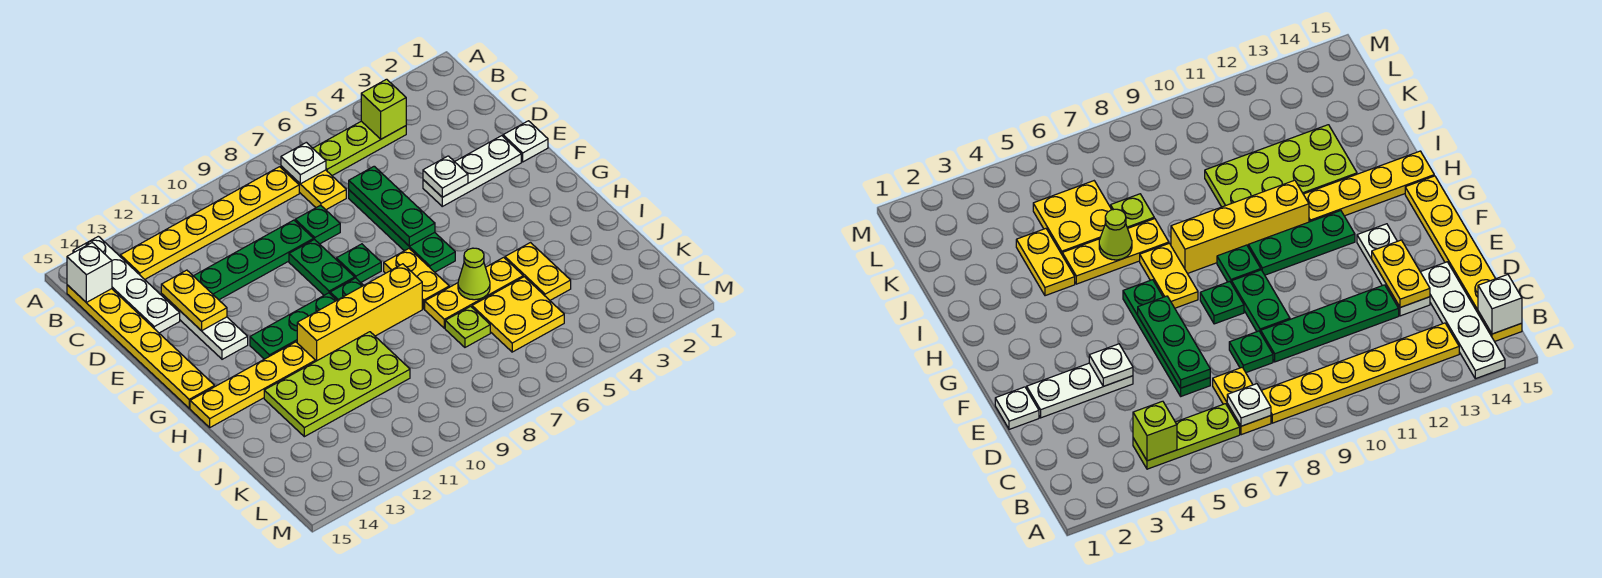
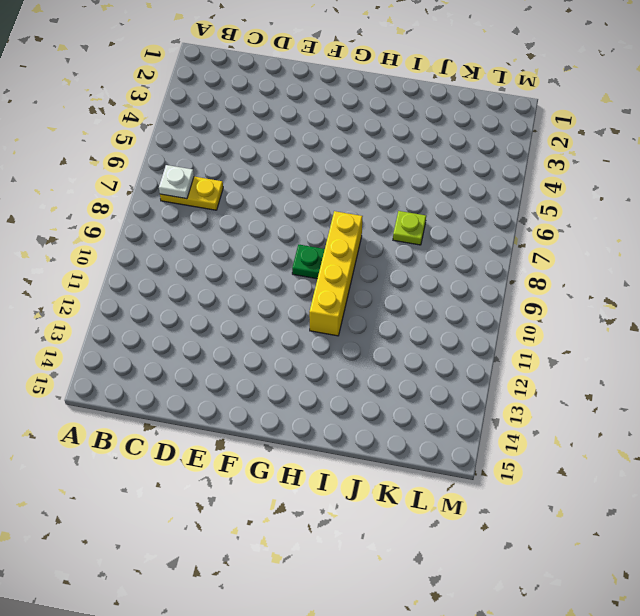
none -> white plate A14:D14 level 1
none -> lime plate B4:B6 level 1
none -> yellow plate B8:B13 level 1
none -> yellow plate B15:G15 level 1

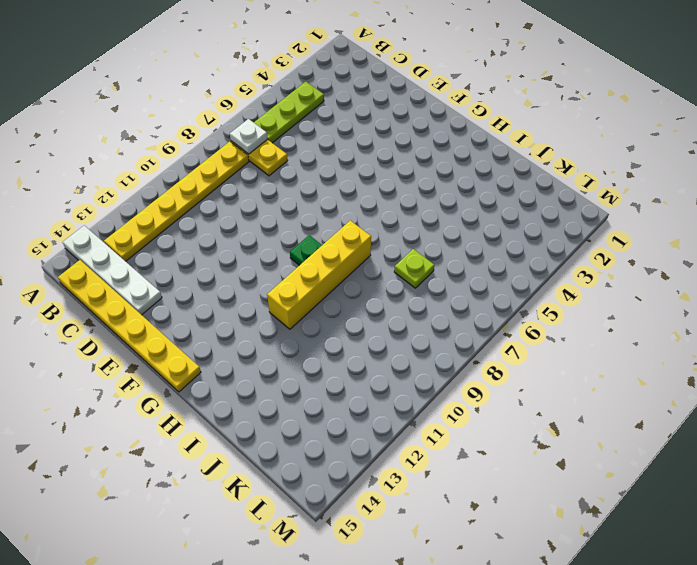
none -> green plate D6:G6 level 1
none -> green plate D8 level 1
none -> green plate D9:D12 level 1
none -> white plate D13:F13 level 1

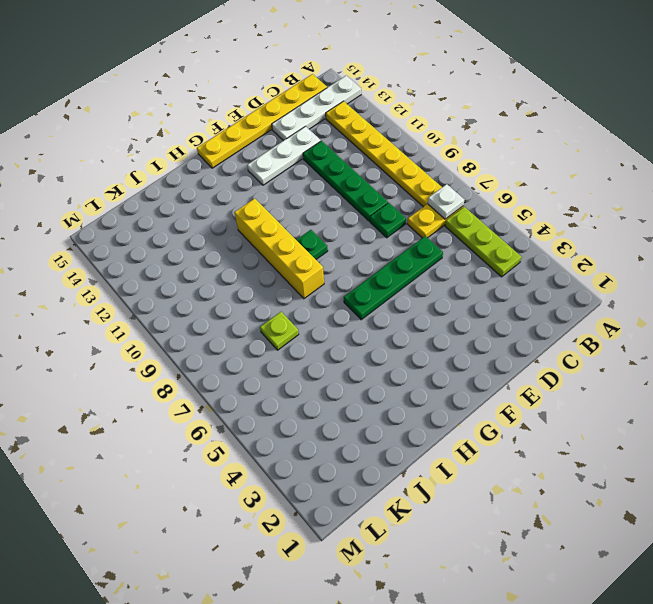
none -> white plate E1 level 1
none -> white plate E2:E4 level 1
none -> green plate E9:F9 level 1
none -> green plate F8 level 1

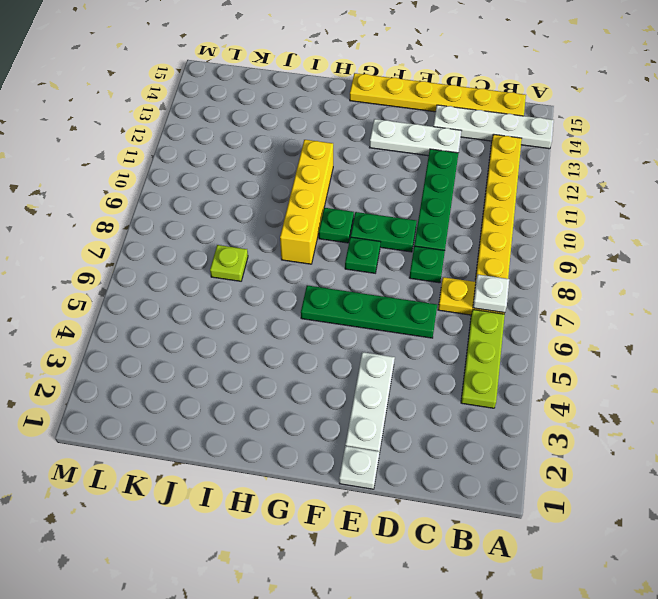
none -> yellow plate G7:H7 level 1
none -> green plate G10:G12 level 1
none -> yellow plate H12:H15 level 1
none -> yellow plate I4:J4 level 1

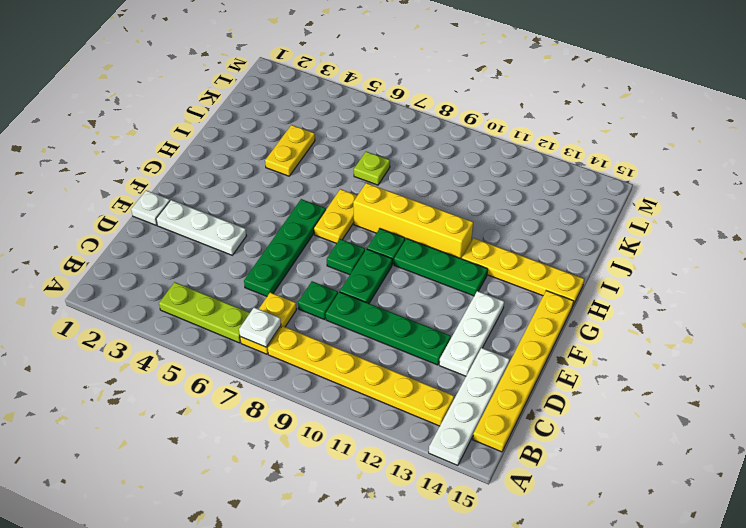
none -> yellow plate I5:I7 level 1
none -> lime plate I10:J13 level 1
none -> yellow plate J5:K6 level 1
none -> lime brick B4 level 2

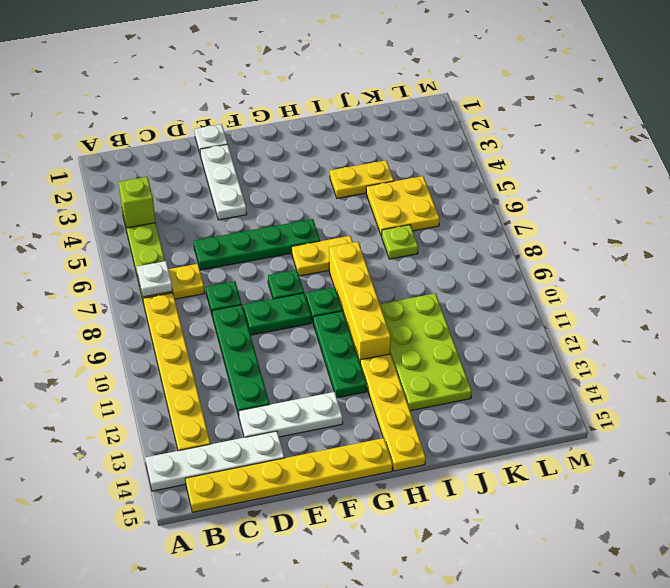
none -> yellow plate I5:I7 level 1
none -> white brick B15 level 2
none -> green plate D6:F6 level 2
none -> yellow plate D13:E13 level 2

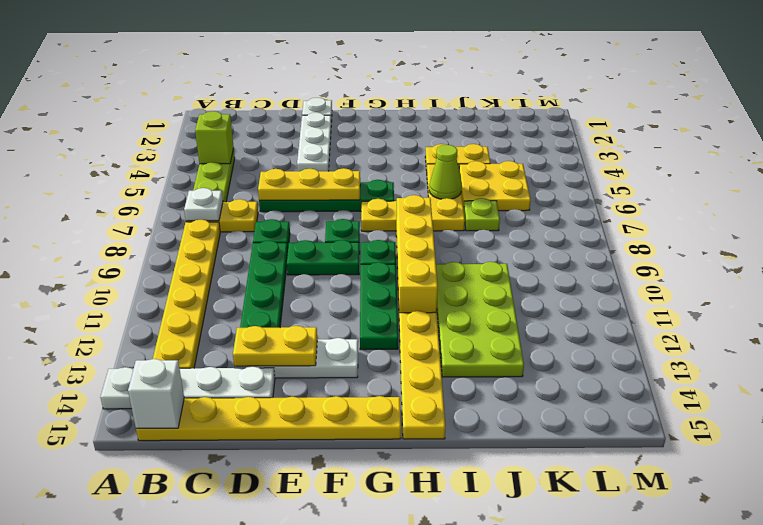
yellow plate D6:F6 level 2 -> green plate D6:F6 level 2
none -> white plate E4 level 2

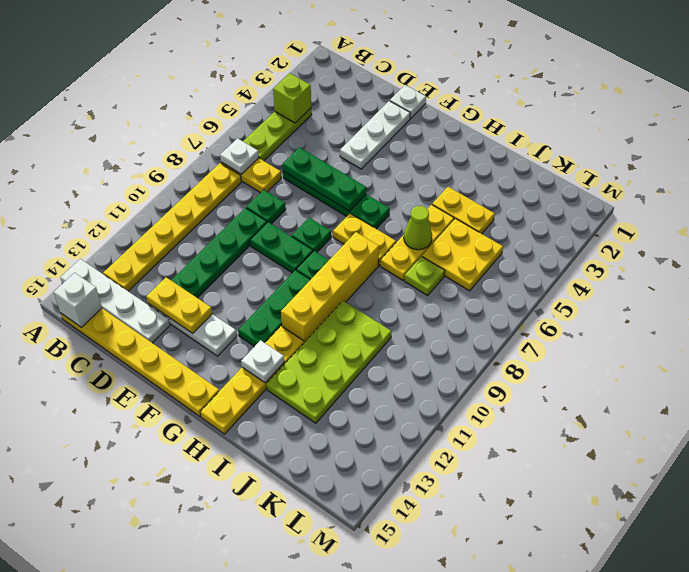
white plate H13 level 2 -> white plate E4 level 2

